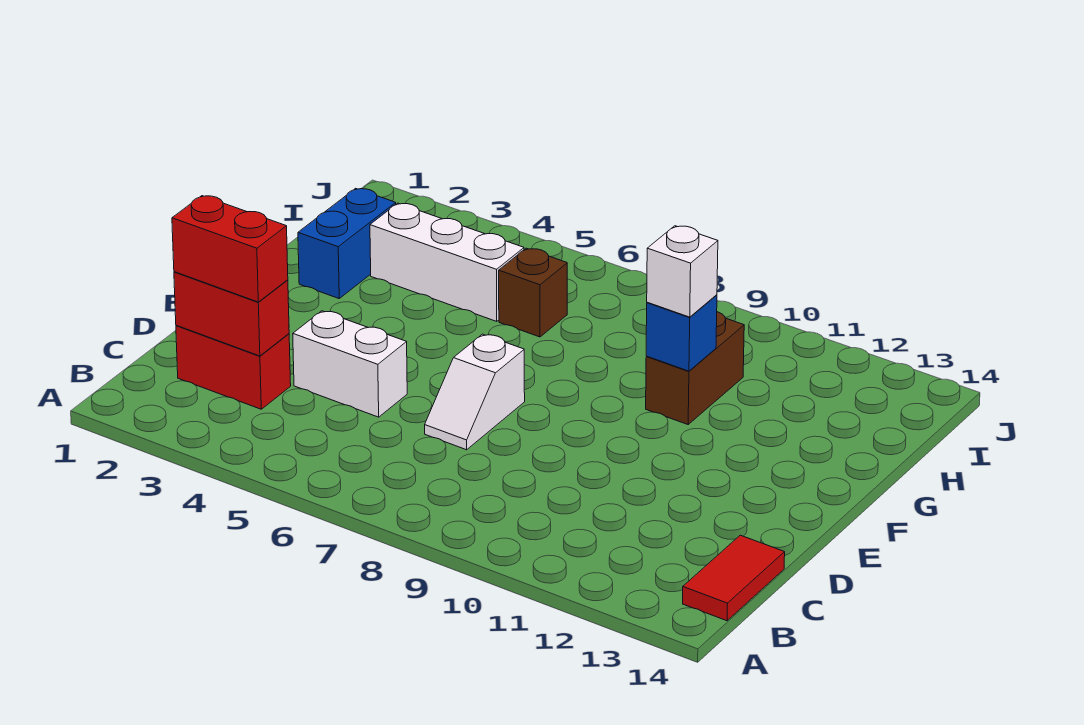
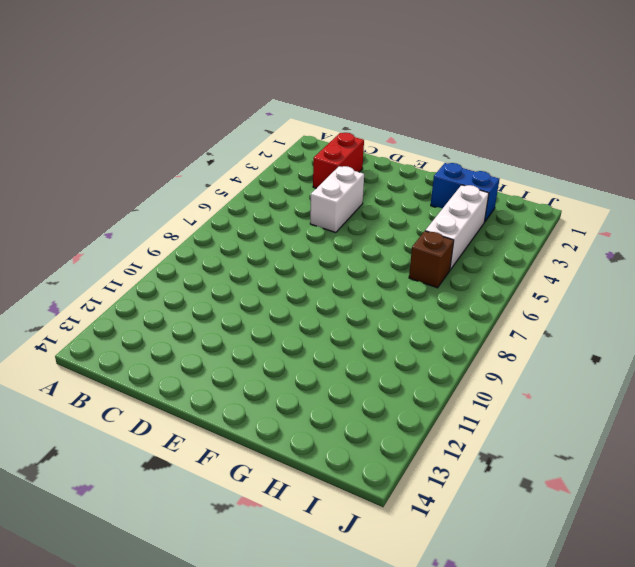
none -> red tile B14:C14 level 1
none -> white slope D7:E7 level 1 top E
none -> brown brick G10:H10 level 1

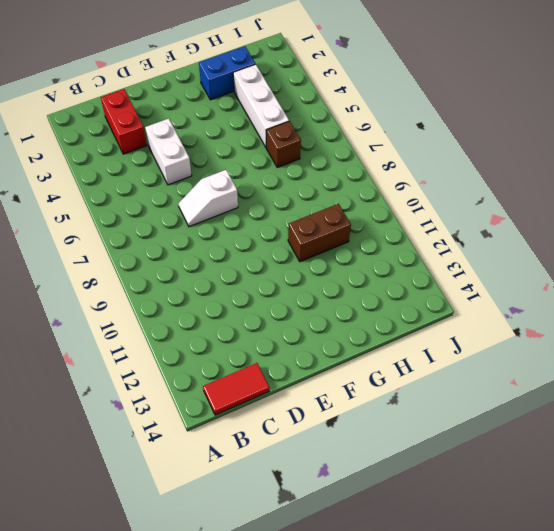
none -> red brick C2:C3 level 2
none -> blue brick G10 level 2
none -> red brick C2:C3 level 3

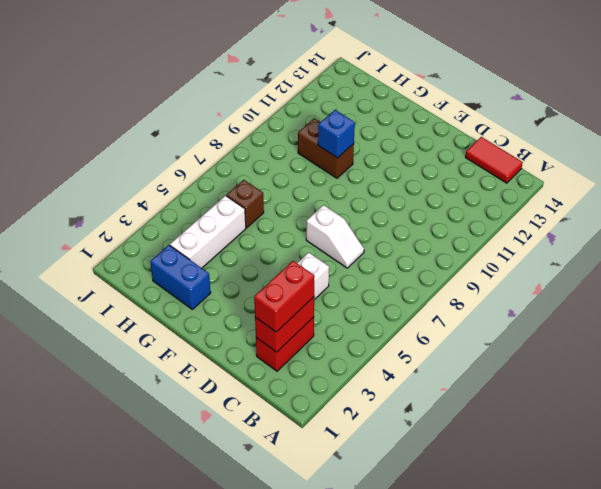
none -> white brick G10 level 3

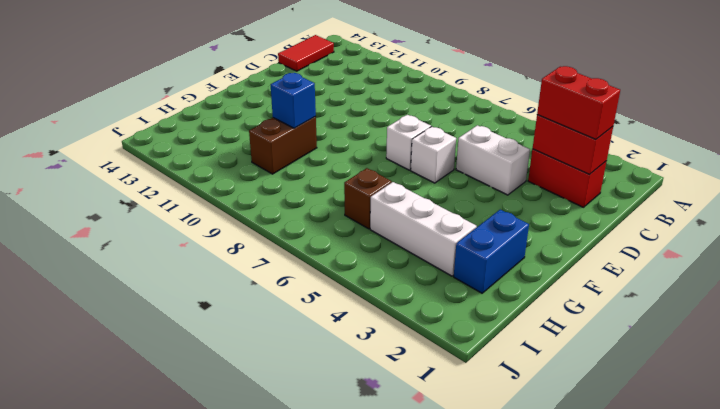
white brick E6 level 1 -> white brick G10 level 3

